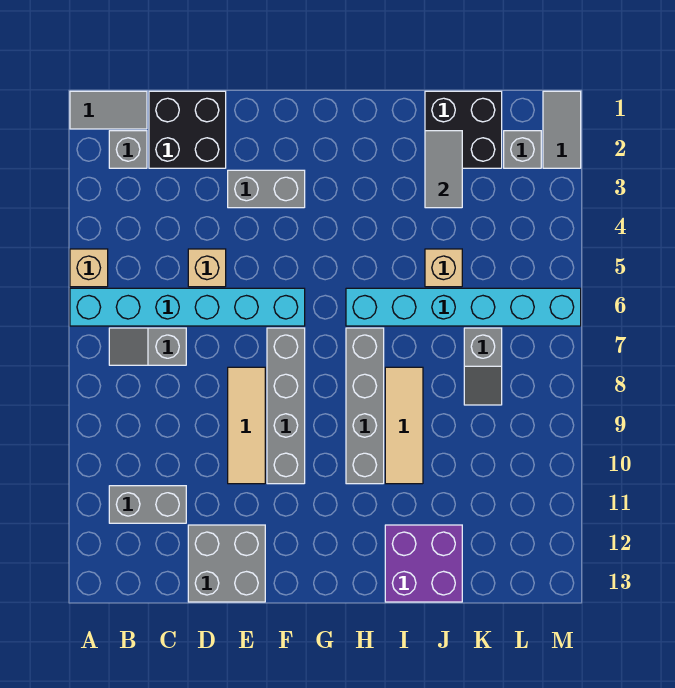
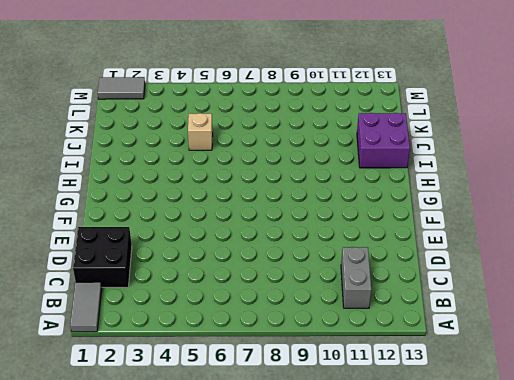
none -> tan brick A5 level 1
none -> cyan brick A6:F6 level 1
none -> grey brick B2 level 1

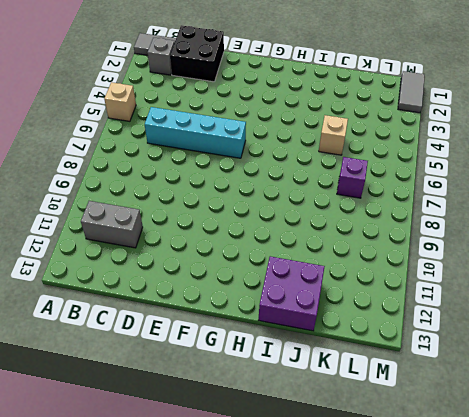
cyan brick C6:F6 level 1 -> cyan brick A6:F6 level 1
purple brick K7 level 1 -> grey slope K7:K8 level 1 top 7
none -> grey slope B7:C7 level 1 top C
none -> tan brick D5 level 1
none -> grey brick D12:E13 level 1

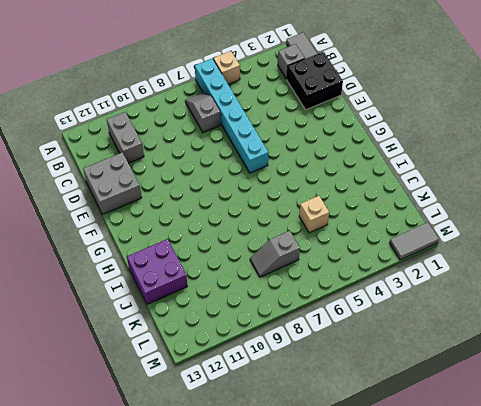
none -> tan brick D5 level 1
none -> grey brick E3:F3 level 1
none -> tan tile E8:E10 level 1

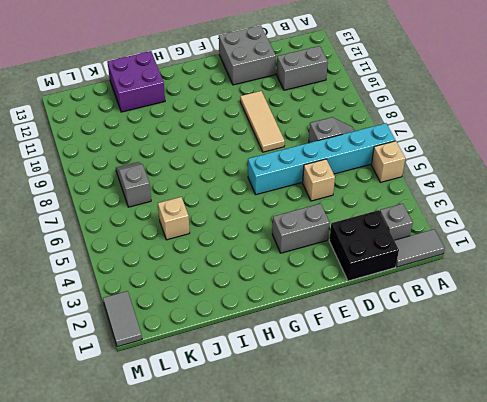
none -> grey brick F7:F10 level 1
none -> cyan brick H6:M6 level 1
none -> grey brick H7:H10 level 1

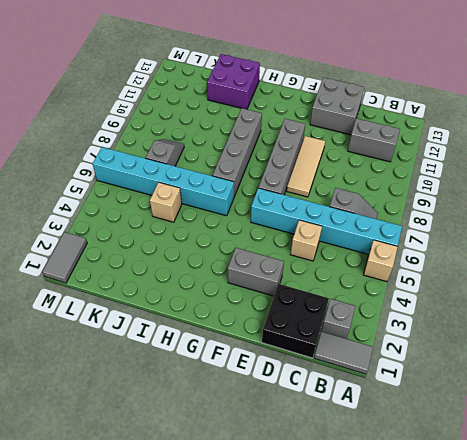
none -> tan tile I8:I10 level 1
none -> black brick J1:K2 level 1
none -> grey brick L2 level 1

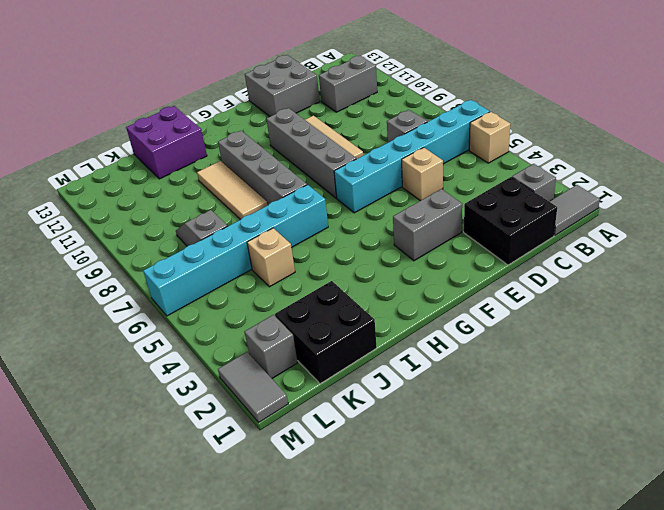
none -> grey tile J2:J3 level 2

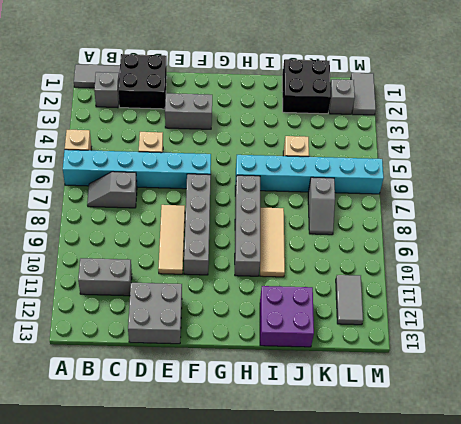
grey tile L11:L12 level 1 -> grey tile J2:J3 level 2

